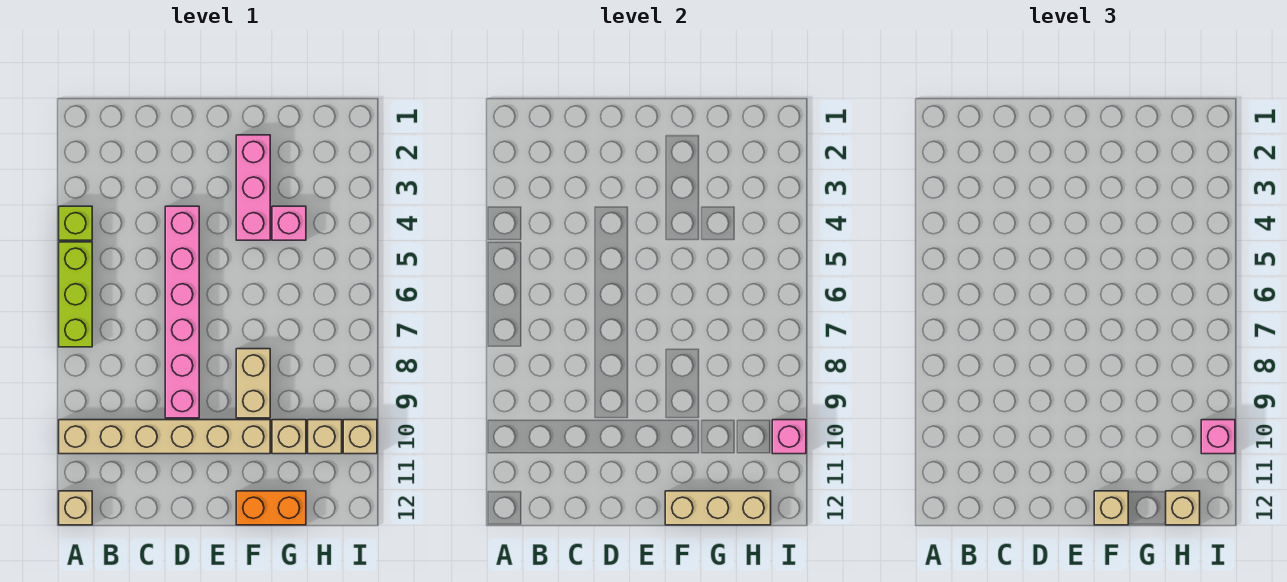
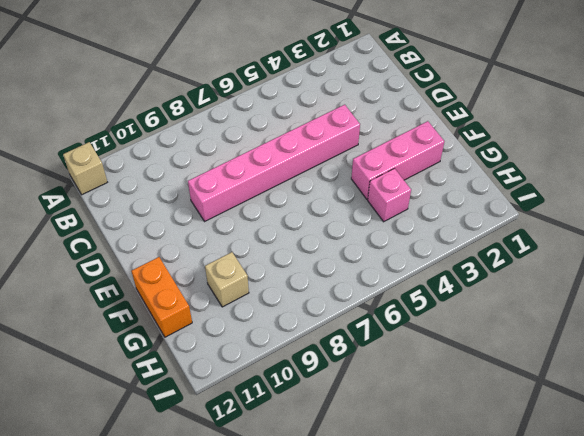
none -> lime brick A4 level 1
none -> lime brick A5:A7 level 1
none -> tan brick A10:F10 level 1

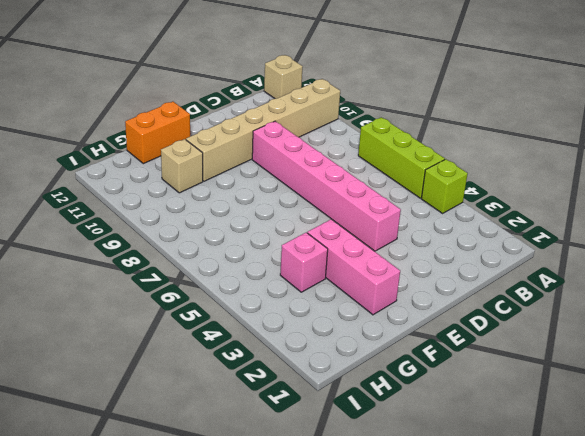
none -> tan brick F8:F9 level 1
none -> tan brick H10 level 1
none -> tan brick I10 level 1

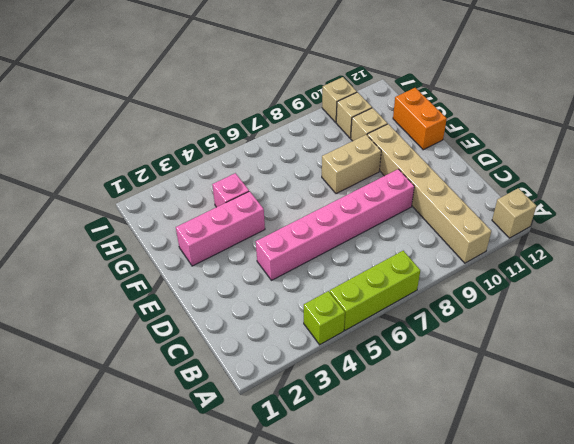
none -> tan brick F12:H12 level 2
none -> pink brick I10 level 2
none -> tan brick F12 level 3

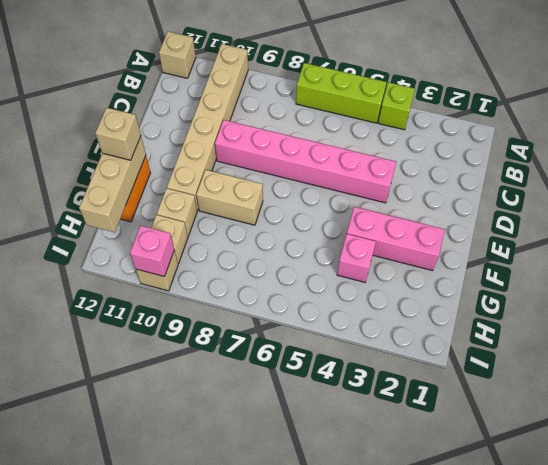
none -> tan brick H12 level 3
none -> pink brick I10 level 3

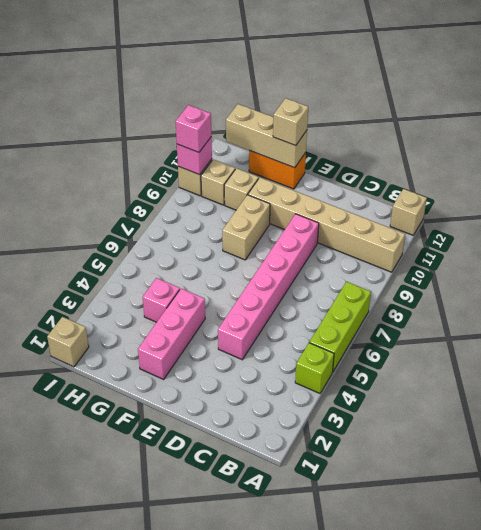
tan brick I1 level 1 -> tan brick H12 level 3

